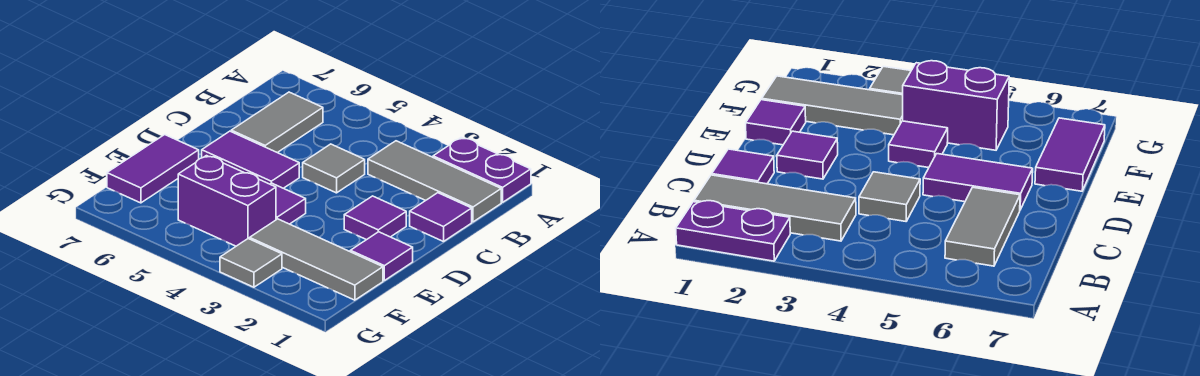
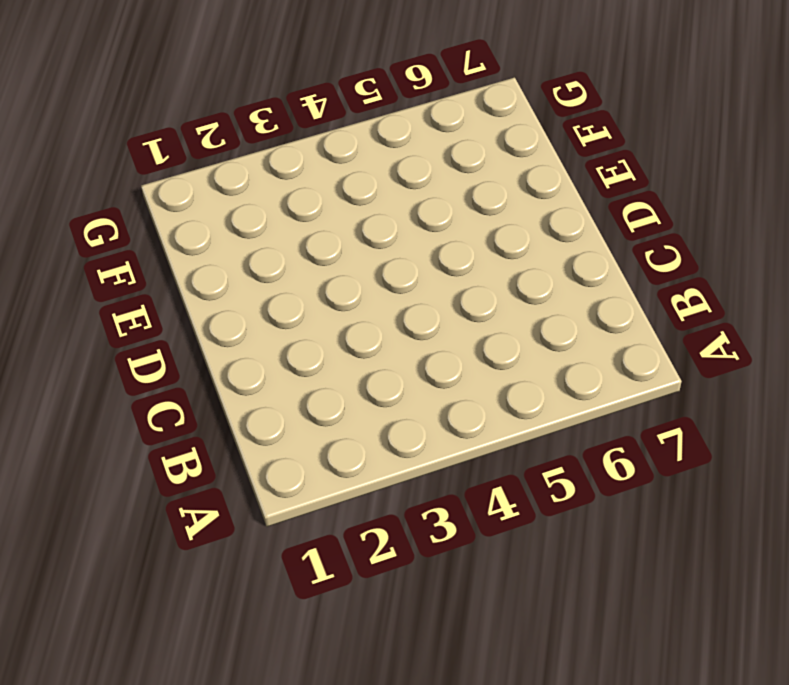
none -> purple plate A1:A2 level 1
none -> grey tile B1:B3 level 1
none -> grey tile B6:C6 level 1

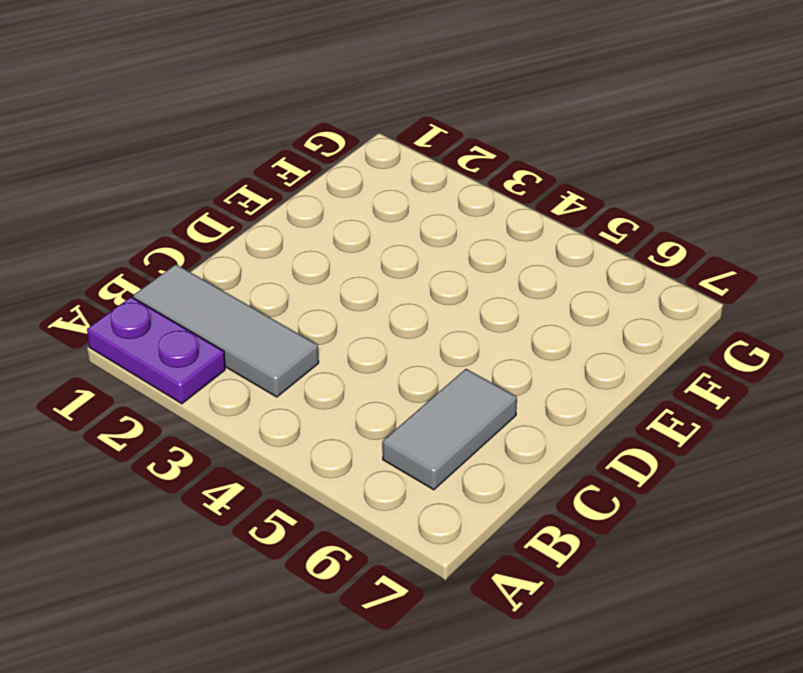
none -> purple tile C1 level 1
none -> grey tile C4 level 1
none -> purple tile D2 level 1

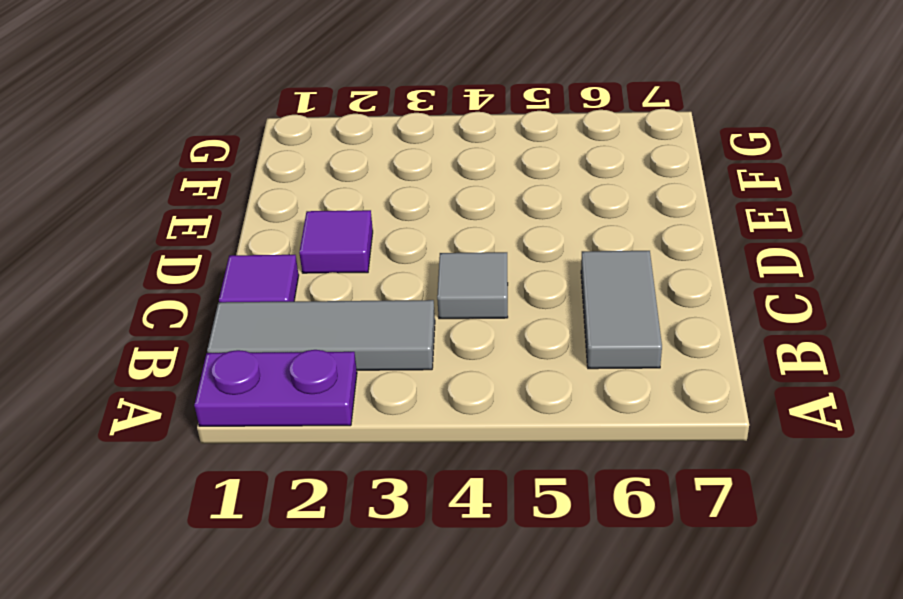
none -> purple tile D5:D6 level 1
none -> purple tile E1 level 1
none -> purple tile E4 level 1

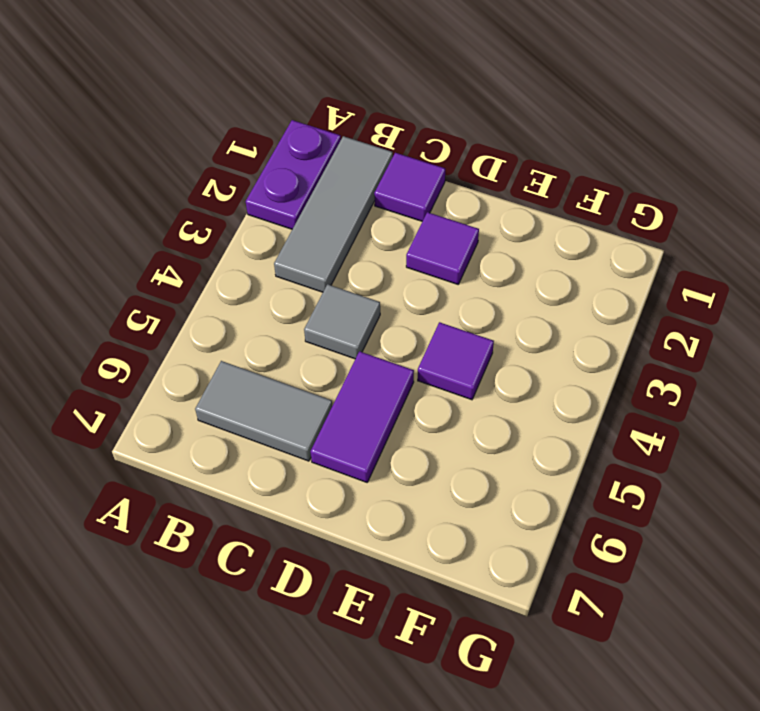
none -> purple tile E1 level 1
none -> purple tile E7:F7 level 1
none -> grey tile F1:F3 level 1

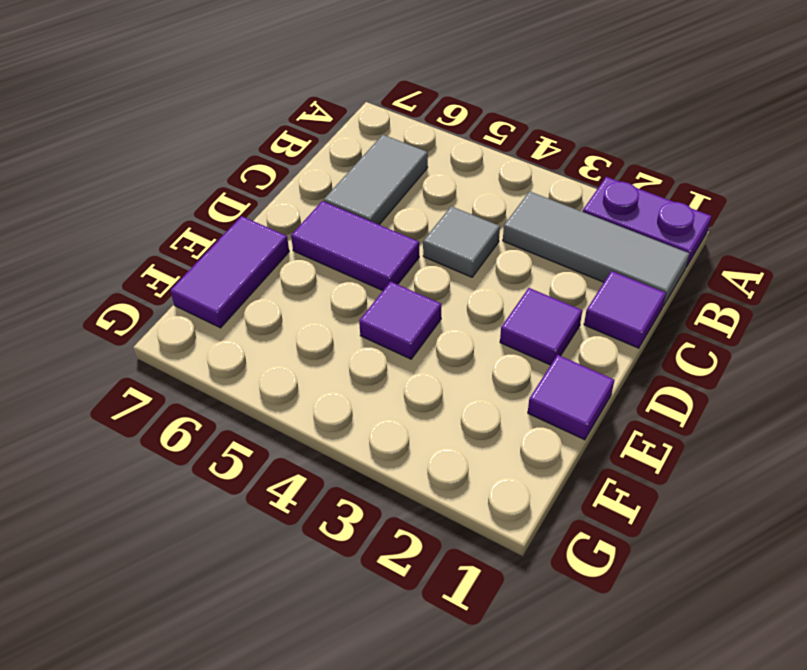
none -> grey tile F1:F3 level 1
none -> purple brick F4:F5 level 1
none -> grey tile G3 level 1

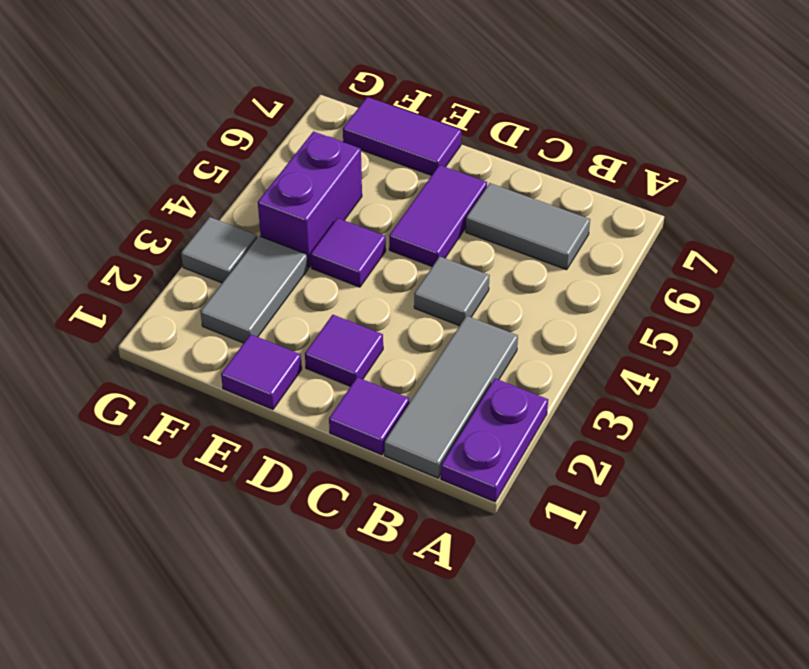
grey tile F2:F3 level 1 -> grey tile F1:F3 level 1

